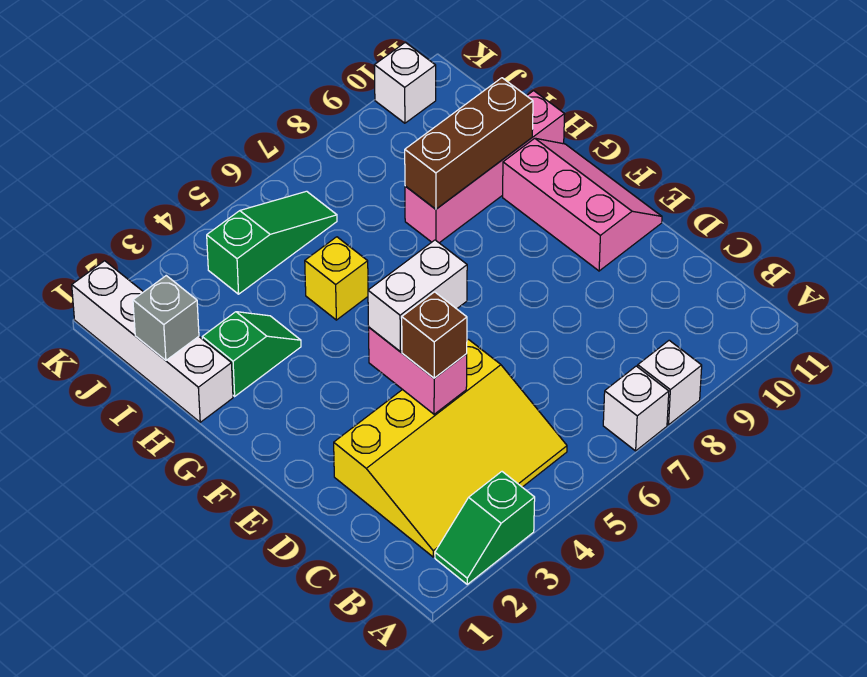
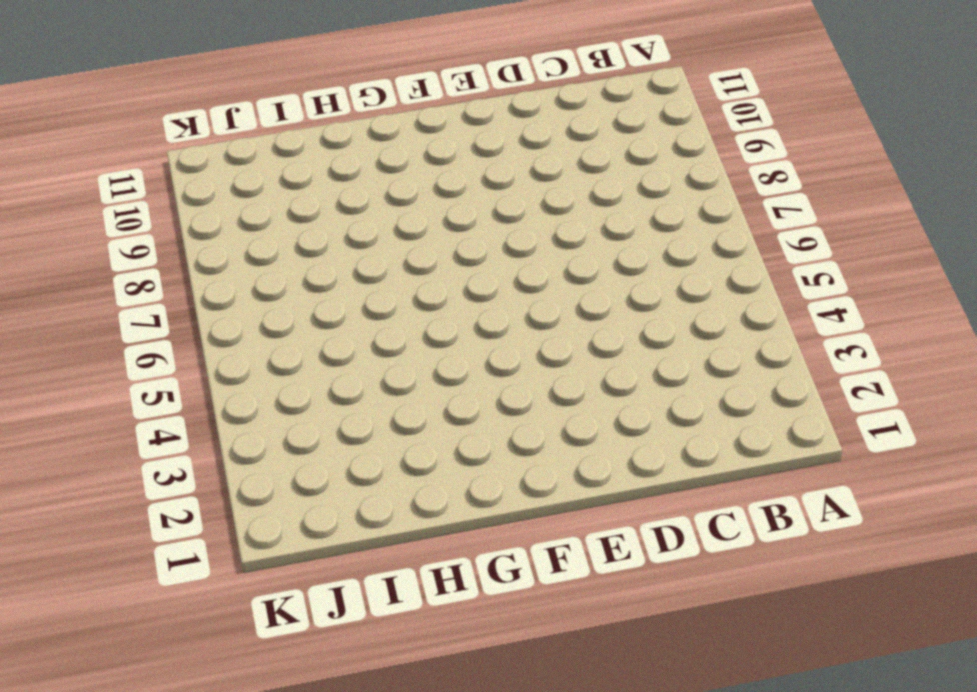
none -> green slope A2:A3 level 1 top 3
none -> white brick A7 level 1
none -> white brick A8 level 1

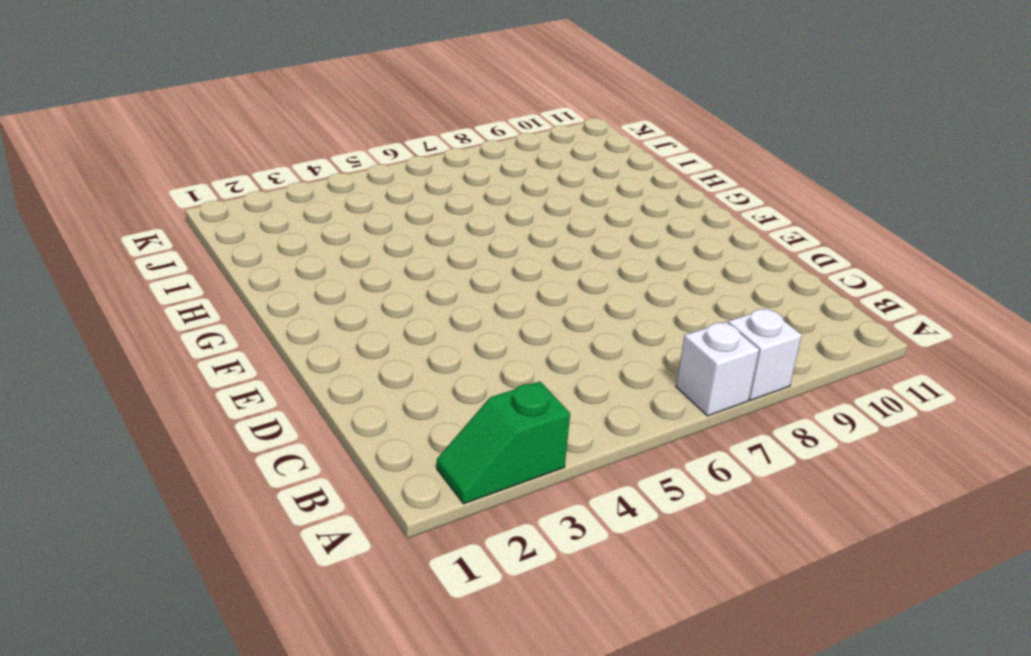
none -> yellow slope B2:D5 level 1 top D
none -> pink slope E10:G11 level 1 top 10
none -> white brick H1:K1 level 1

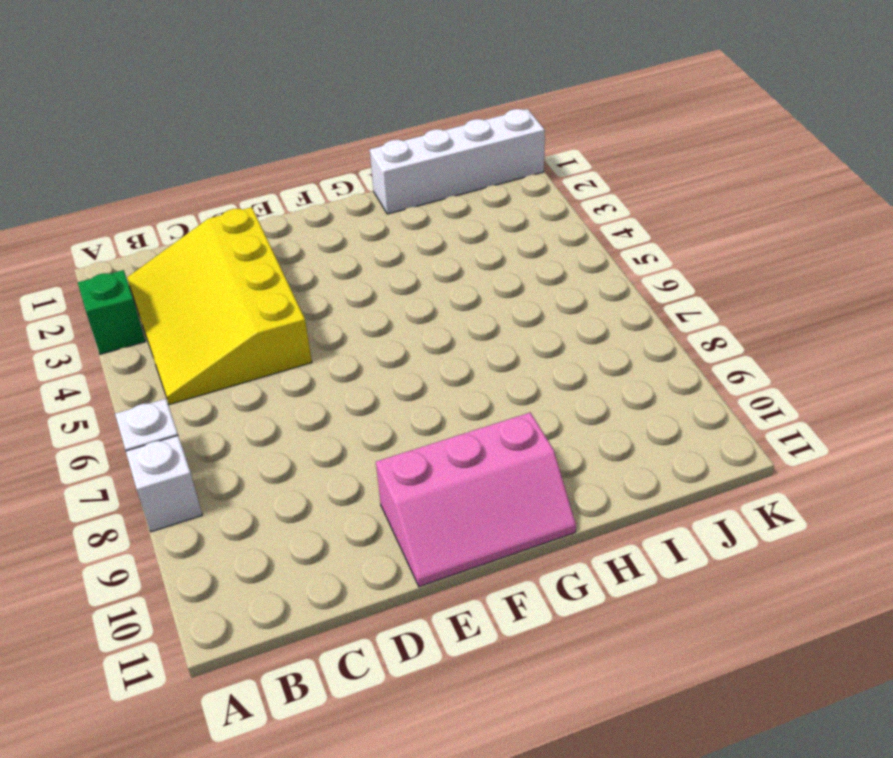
none -> green slope H2:H3 level 1 top 2
none -> yellow brick H5 level 1
none -> pink brick H8:H11 level 1

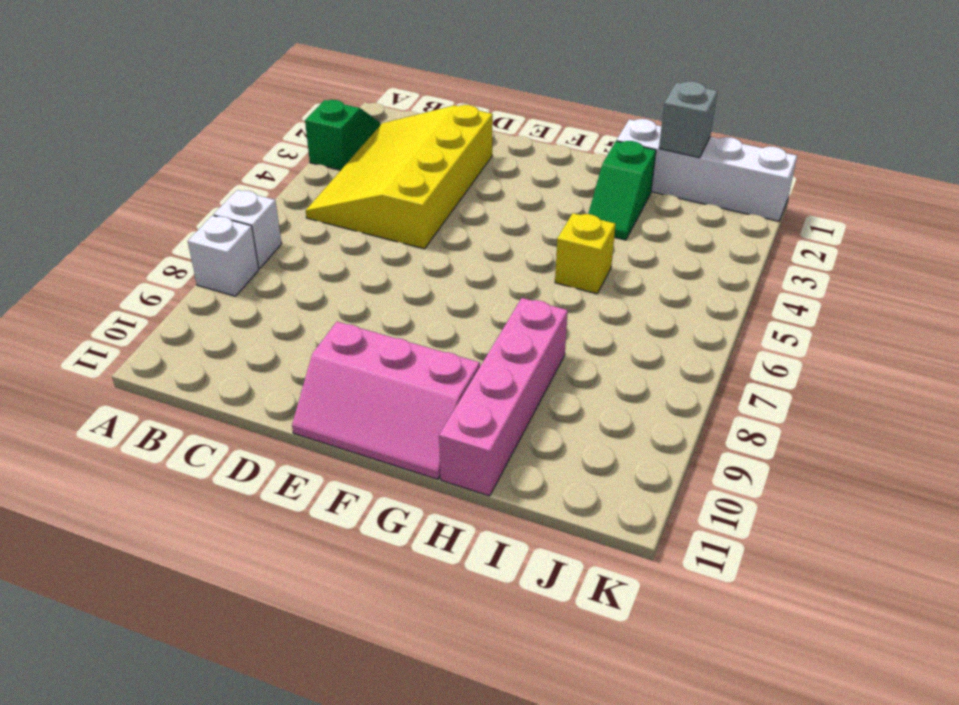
none -> green slope J4:J6 level 1 top 4
none -> white brick K10 level 1
none -> pink brick D4:E4 level 2

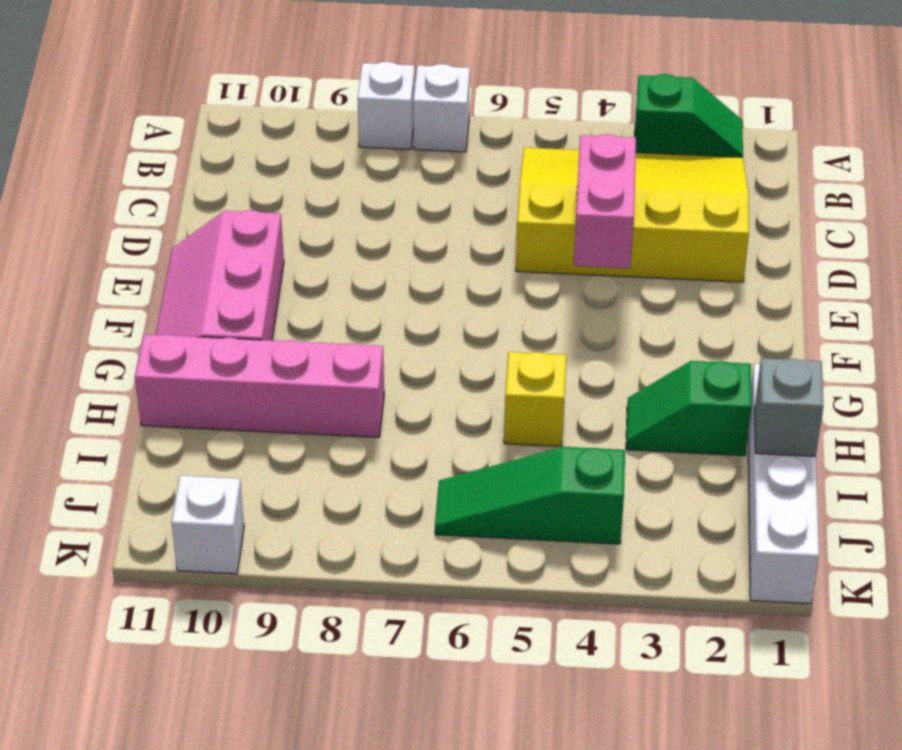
none -> brown brick H8:H10 level 2
none -> brown brick D4 level 3
none -> white brick E4:E5 level 3

